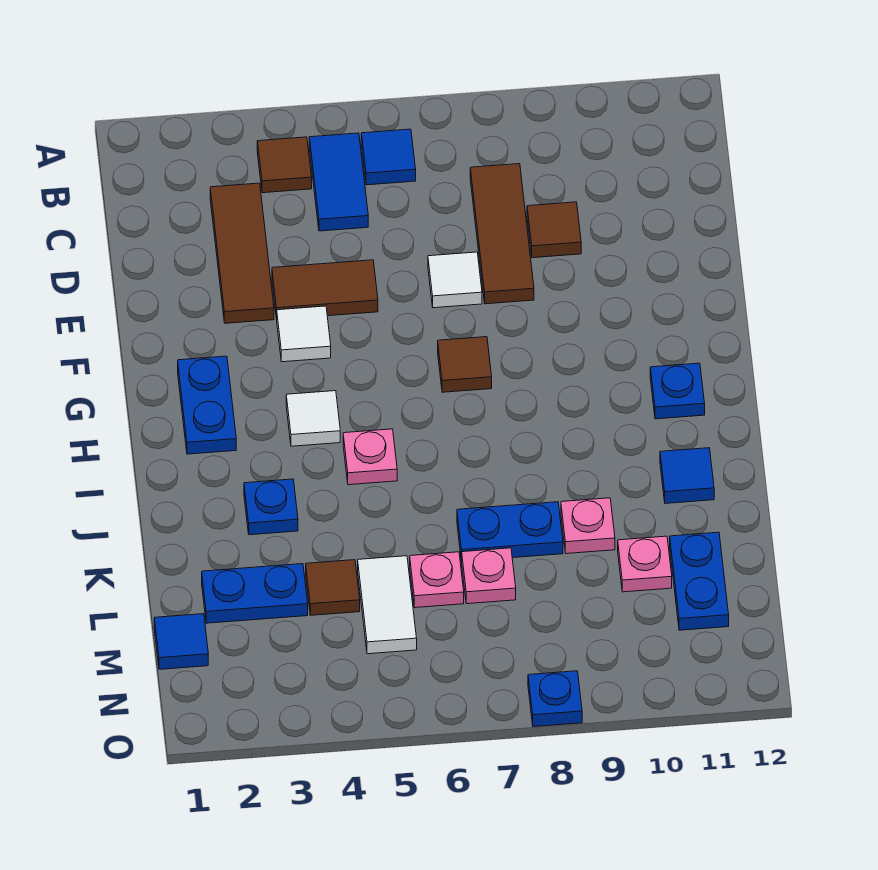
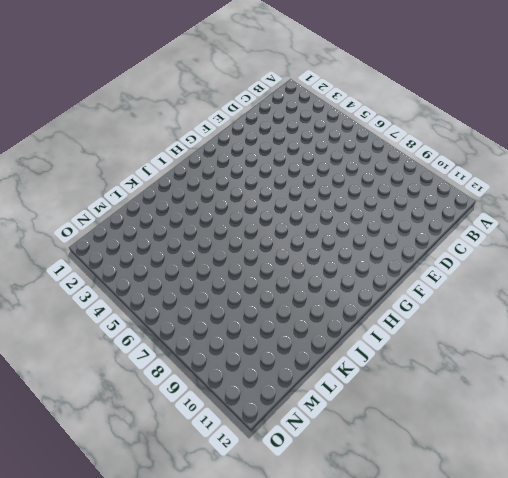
none -> brown tile B4 level 1
none -> blue tile B5:C5 level 1
none -> blue tile B6 level 1

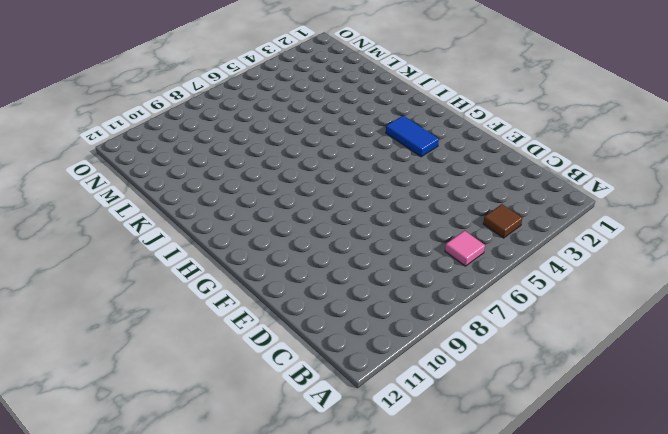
pink tile B6 level 1 -> blue tile B6 level 1
blue tile G3:H3 level 1 -> blue tile B5:C5 level 1
none -> brown tile C3:E3 level 1
none -> brown tile C8:E8 level 1
none -> brown tile D9 level 1

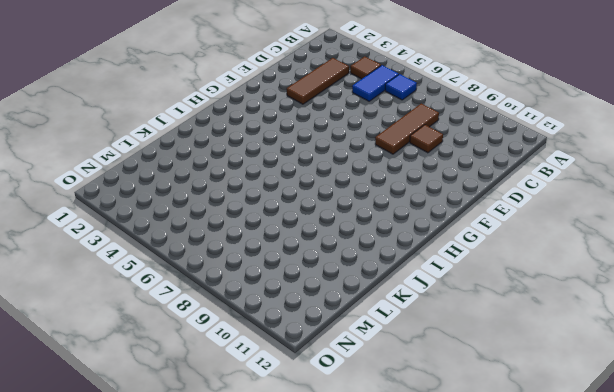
none -> brown tile E4:E5 level 1
none -> white tile E7 level 1
none -> white tile F4 level 1

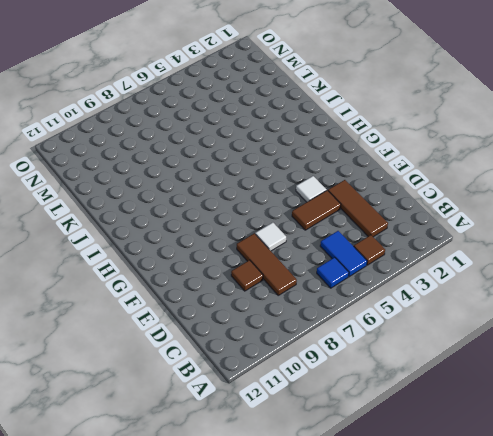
none -> blue plate G2:H2 level 1
none -> brown tile G7 level 1
none -> white tile H4 level 1

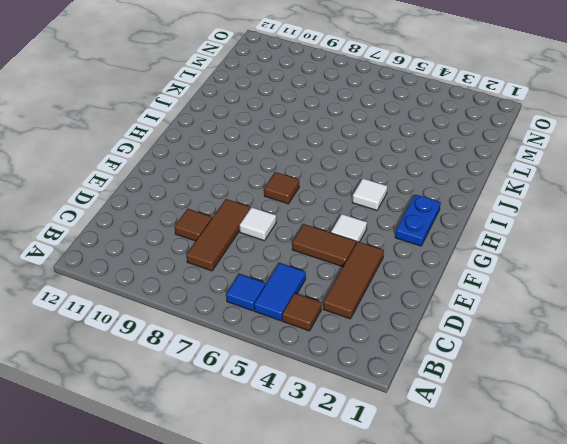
none -> blue plate H11 level 1
none -> pink plate I5 level 1
none -> blue plate J3 level 1

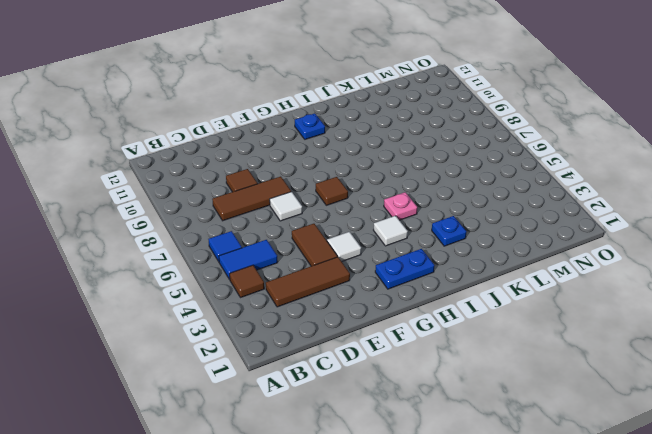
none -> blue tile J11 level 1
none -> blue plate K7:K8 level 1
none -> pink plate K9 level 1

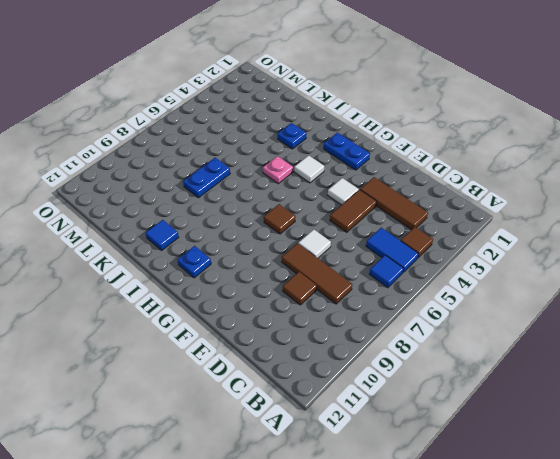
none -> pink plate K9 level 1
none -> blue plate L2:L3 level 1
none -> brown tile L4 level 1

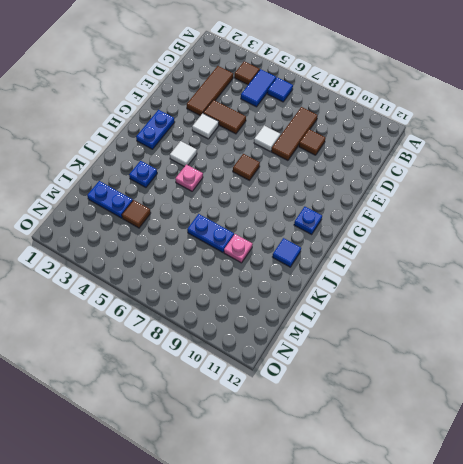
none -> white tile L5:M5 level 1
none -> pink plate L6 level 1
none -> pink plate L7 level 1

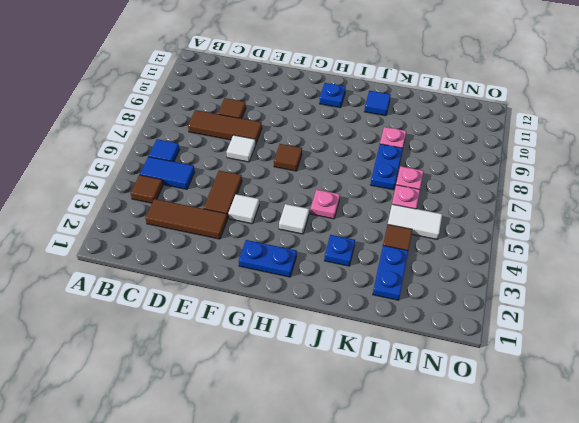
none -> pink plate L10 level 1
none -> blue plate L11:M11 level 1
none -> blue tile M1 level 1

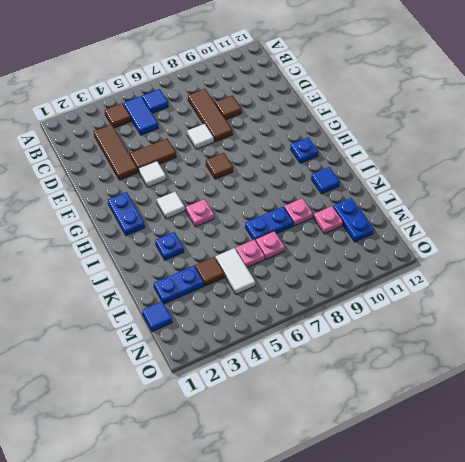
none -> blue plate O8 level 1

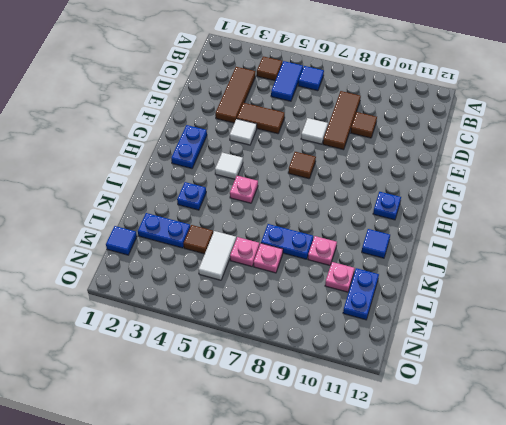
none -> blue plate O8 level 1

